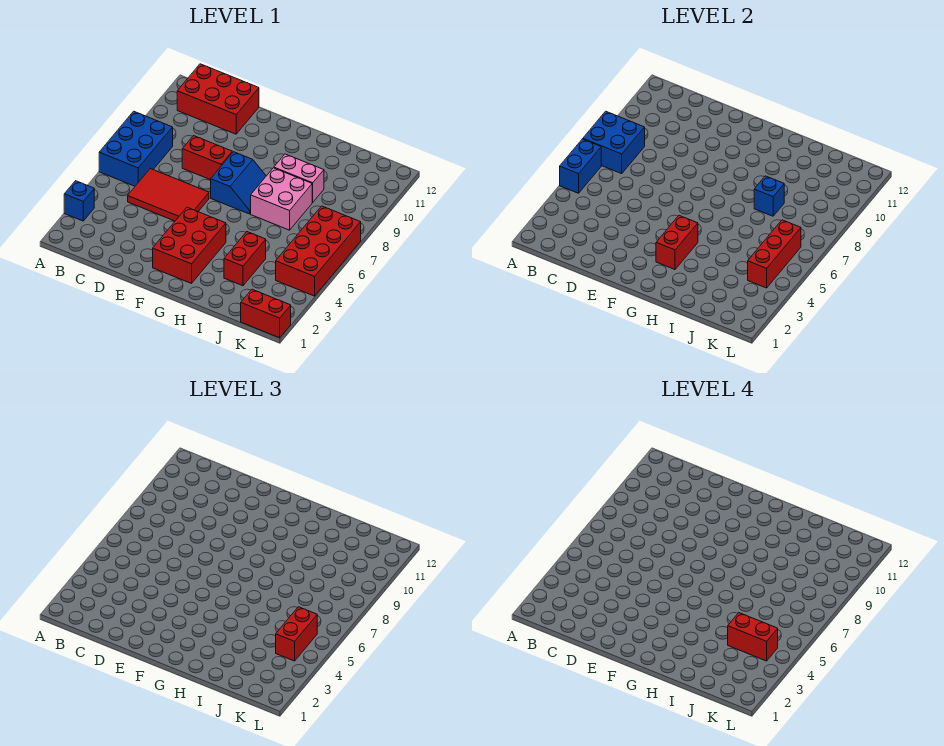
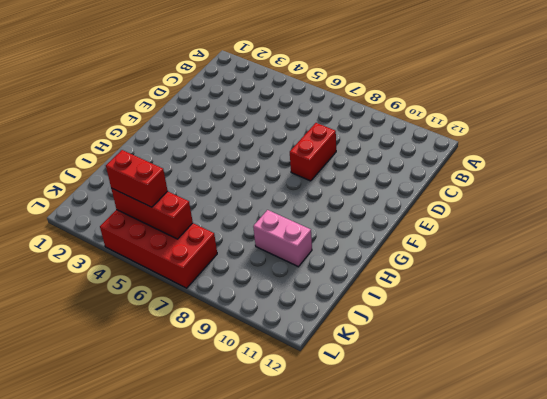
pink brick I9:I10 level 1 -> pink brick H9:I9 level 1
none -> blue brick A3 level 1
none -> blue brick A6:B8 level 1
none -> red brick B11:D12 level 1

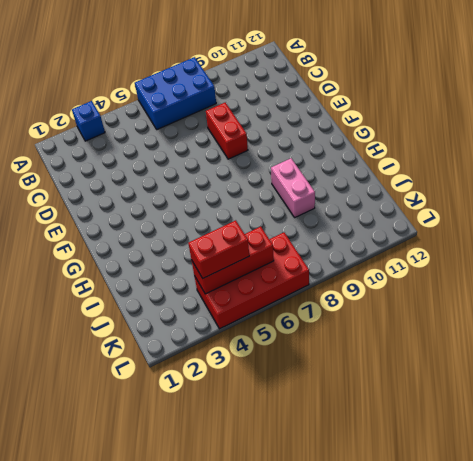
none -> red brick B11:D12 level 1
none -> red tile C5:E6 level 1
none -> red brick F2:G4 level 1

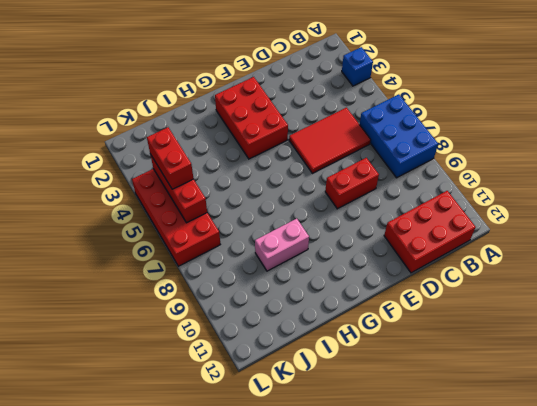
none -> blue slope F7:G8 level 1 top F
none -> pink brick H7:I8 level 1
none -> red brick I3:I4 level 1

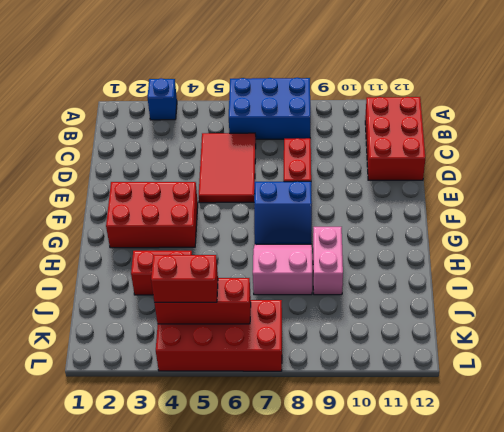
pink slope H7:I8 level 1 top I -> pink brick H7:I8 level 1
none -> red brick K1:L1 level 1
none -> blue brick A5:A6 level 2
none -> blue brick A7:B8 level 2

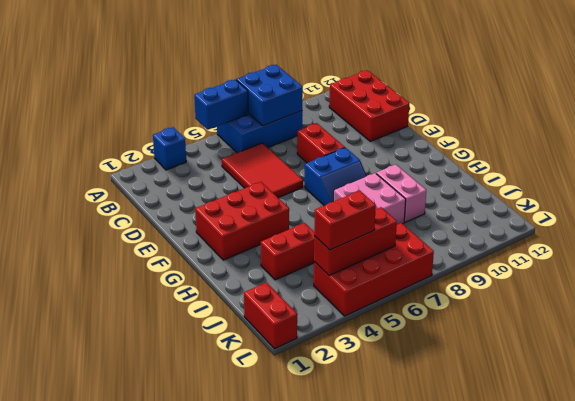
none -> red brick G3:G4 level 2
none -> blue brick I8 level 2
none -> red brick J4:K4 level 4

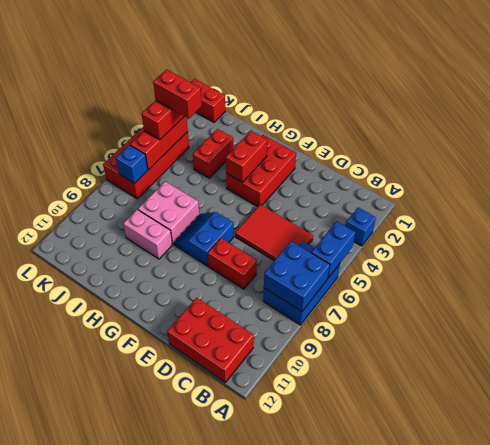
blue brick K7 level 2 -> blue brick I8 level 2

